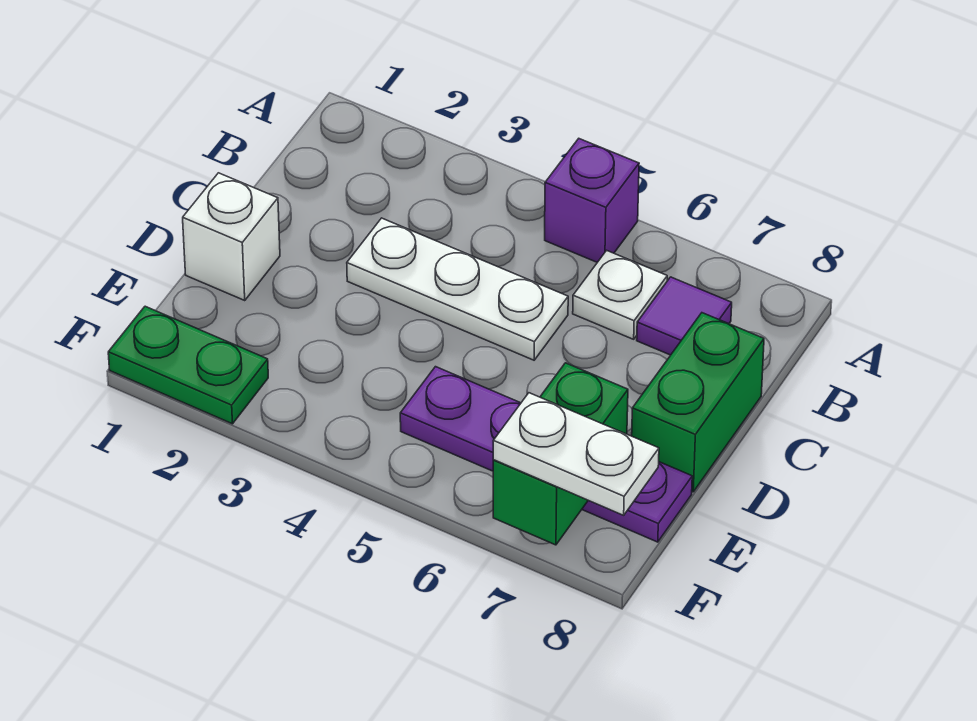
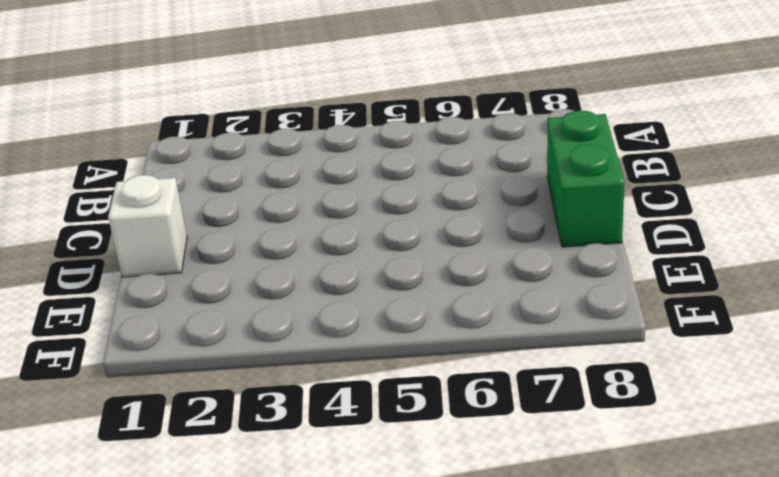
none -> purple brick A5 level 1
none -> white plate B6 level 1

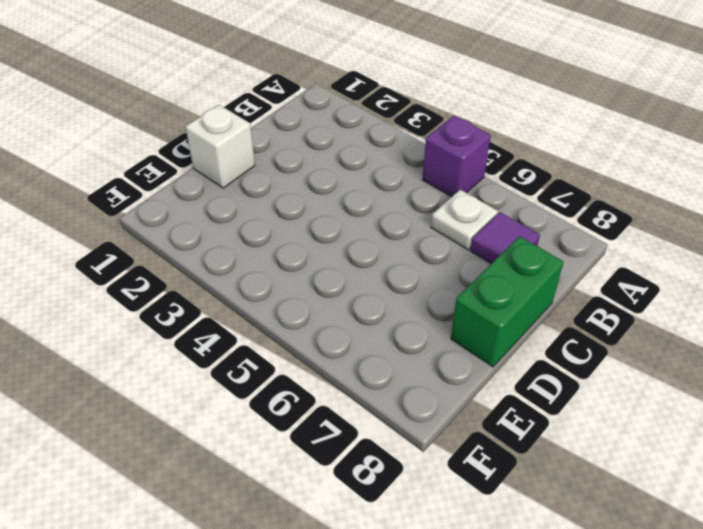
none -> white plate C3:C5 level 1
none -> purple plate E5:E8 level 1

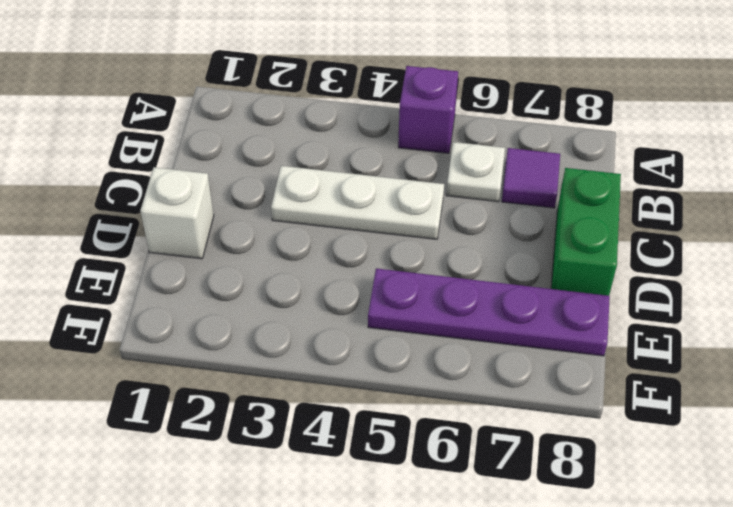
none -> green plate F1:F2 level 1
none -> green brick E7:F7 level 2

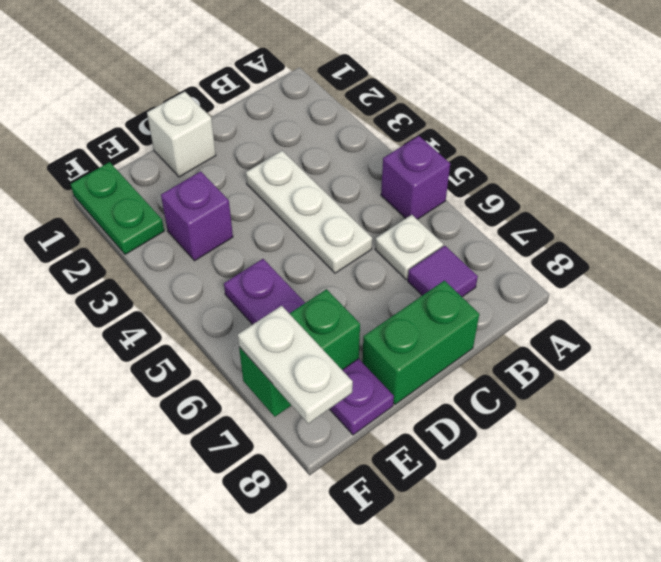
purple brick E3 level 1 -> none

